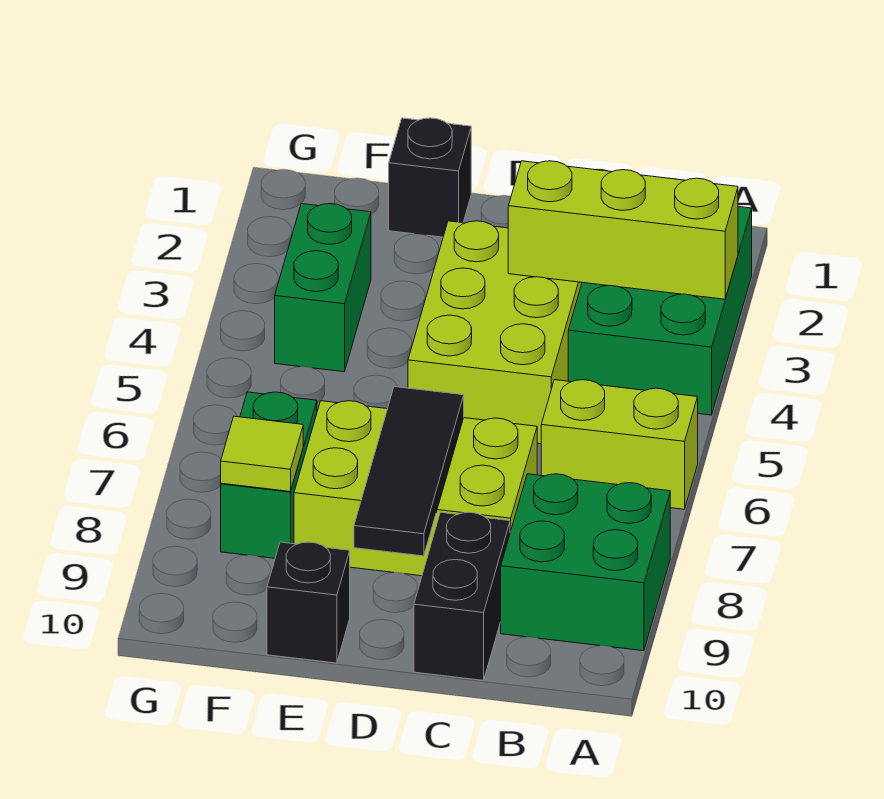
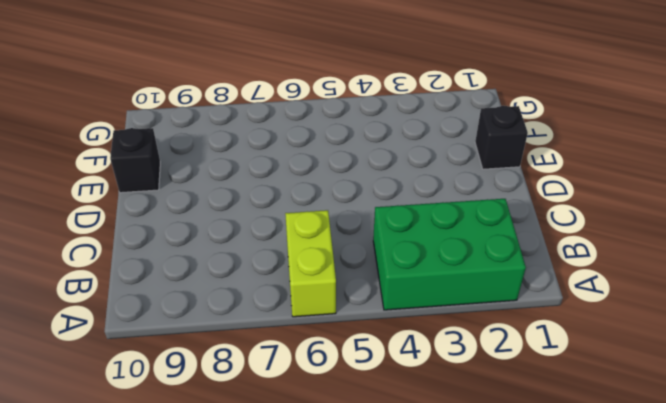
none -> green brick A8:B9 level 1
none -> lime brick C3:D5 level 1
none -> lime brick C7:E8 level 1

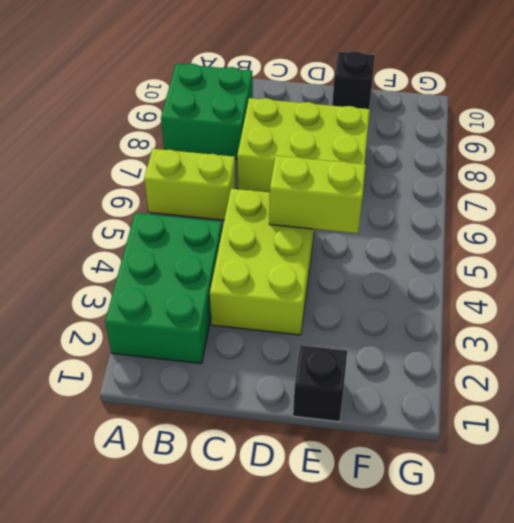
lime brick D5:E5 level 2 -> none
none -> black brick C9:C10 level 1
none -> green brick F3:F4 level 1
none -> green brick F7:F8 level 1

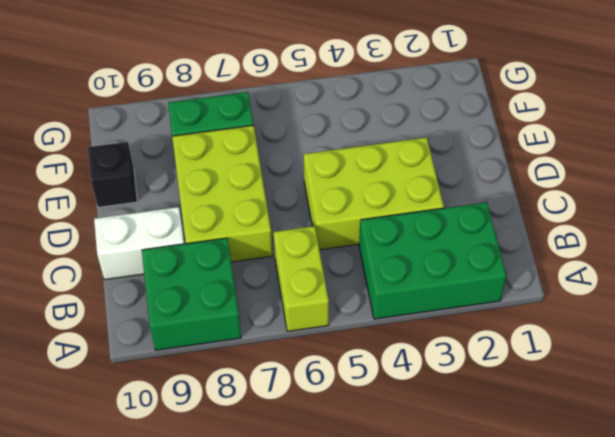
white brick C9:C10 level 1 -> black brick C9:C10 level 1
none -> black brick E1 level 1
none -> green brick F3:F4 level 1
none -> lime brick A3:C3 level 2

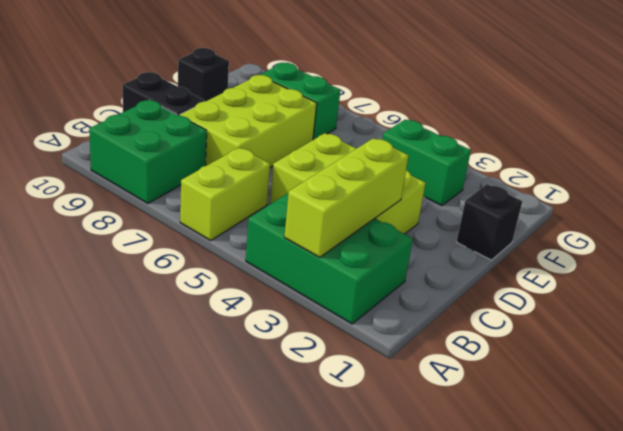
none -> black tile D7:D9 level 2
none -> lime tile F8 level 2

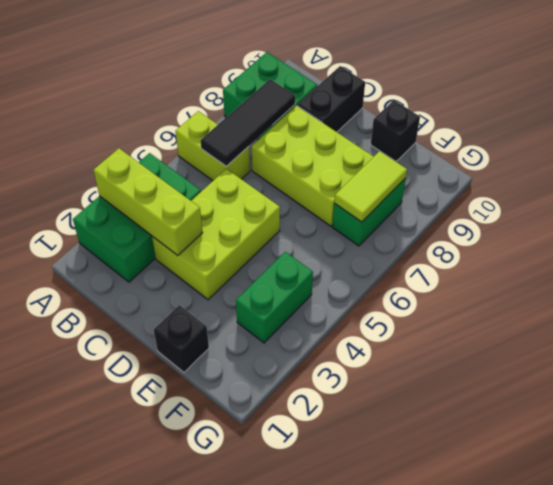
black tile B6:B8 level 2 -> black tile D7:D9 level 2
lime tile F7:F8 level 2 -> lime tile F8 level 2

